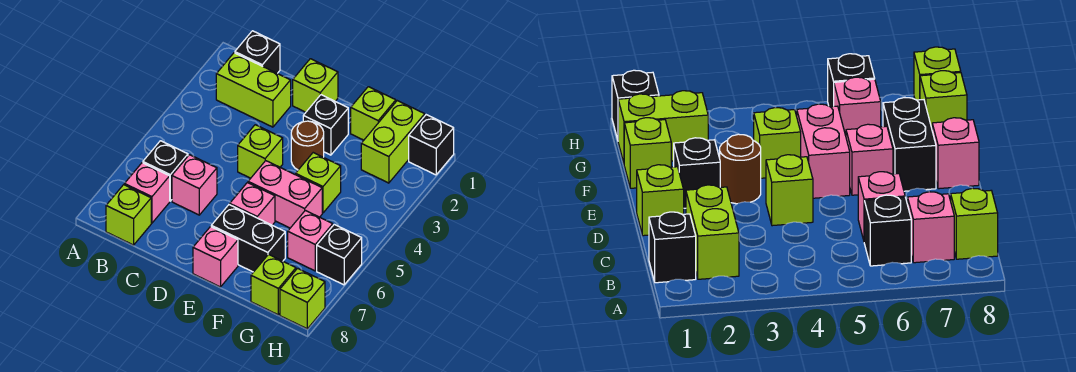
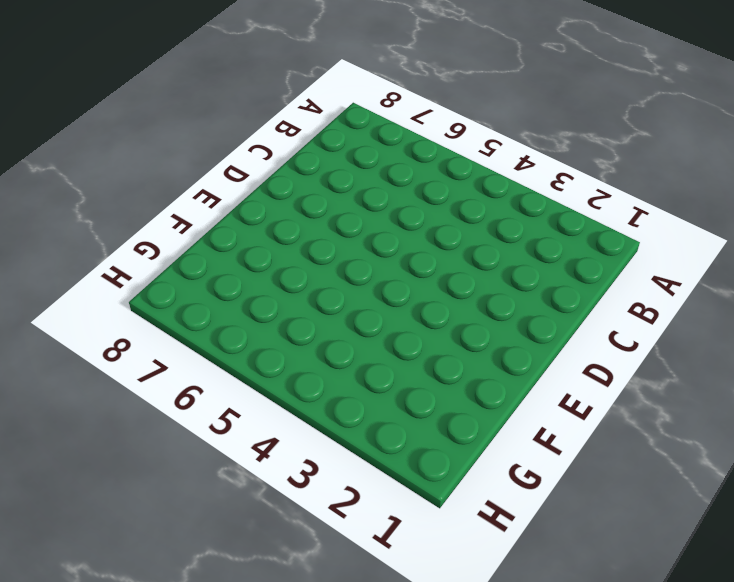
none -> black brick B1 level 1
none -> lime brick B2:C2 level 1
none -> black brick B6 level 1

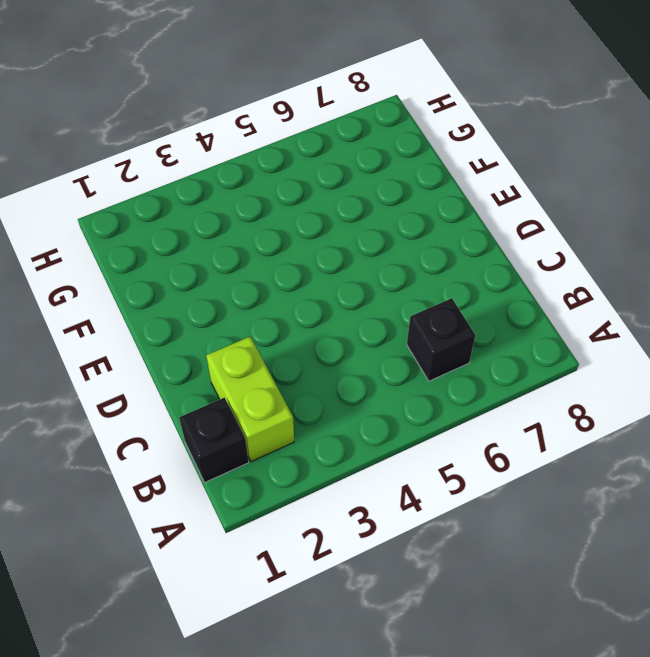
none -> pink brick B7 level 1
none -> lime brick B8 level 1
none -> pink brick C6 level 1

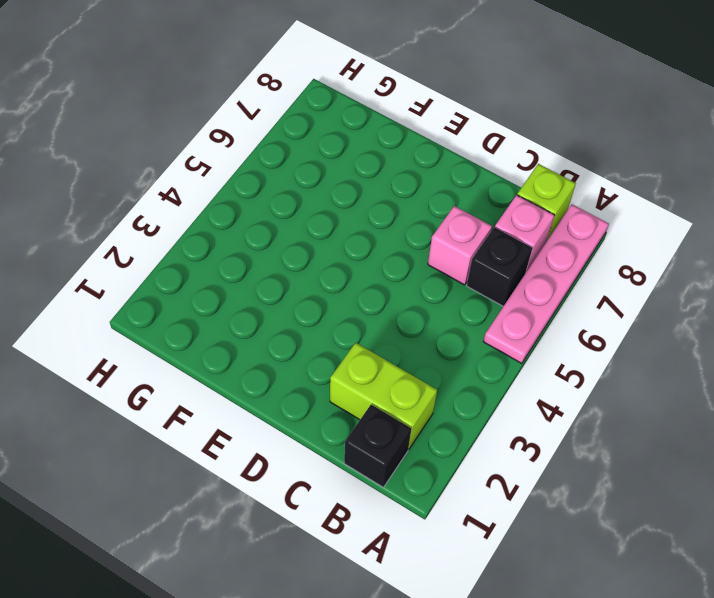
pink plate A5:A8 level 1 -> none
none -> lime brick D1 level 1
none -> lime brick D4 level 1
none -> black brick E2 level 1

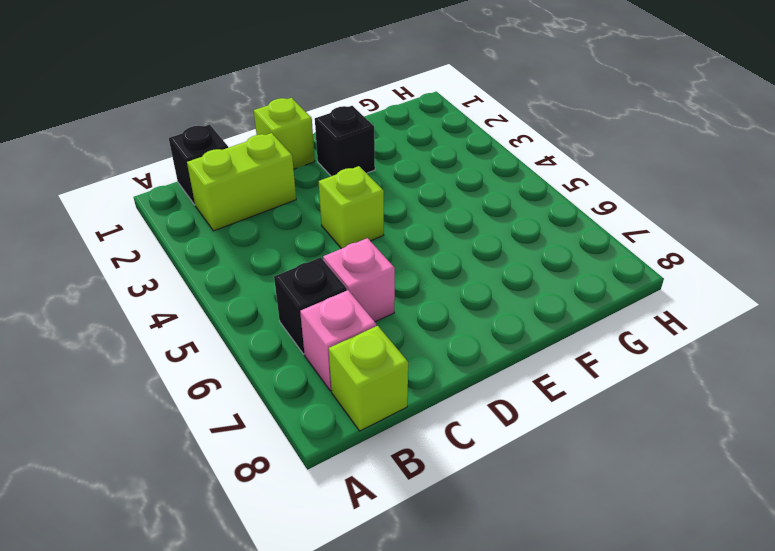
none -> brown round brick E3 level 1
none -> pink brick E5:F5 level 1
none -> pink brick E6 level 1

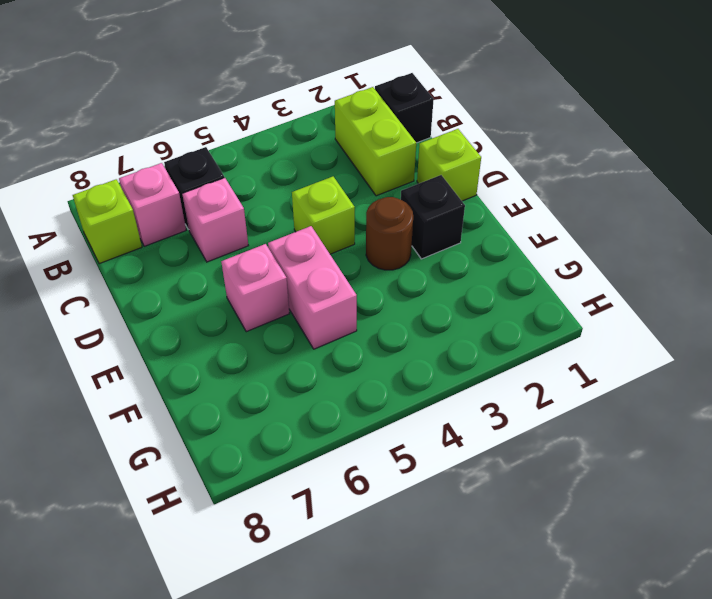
none -> black brick E7:F7 level 1
none -> pink brick E8 level 1
none -> lime brick F1 level 1

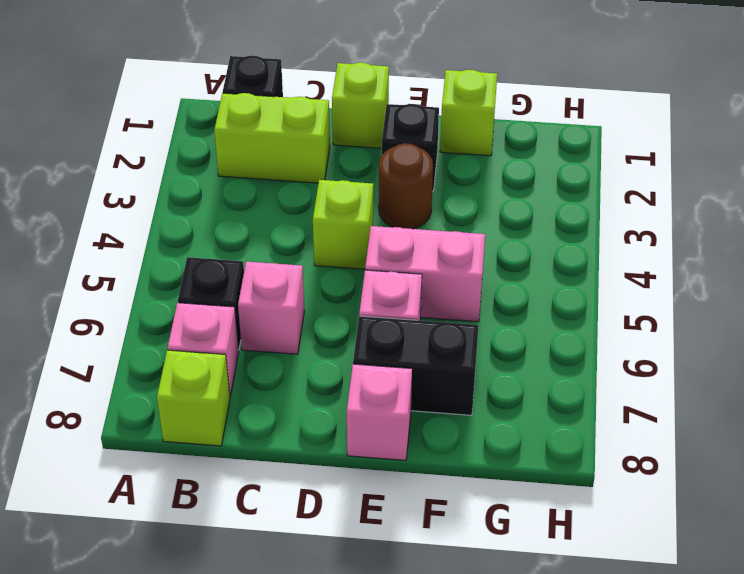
none -> lime brick F4 level 1
none -> lime brick G1:G2 level 1
none -> pink brick G6 level 1

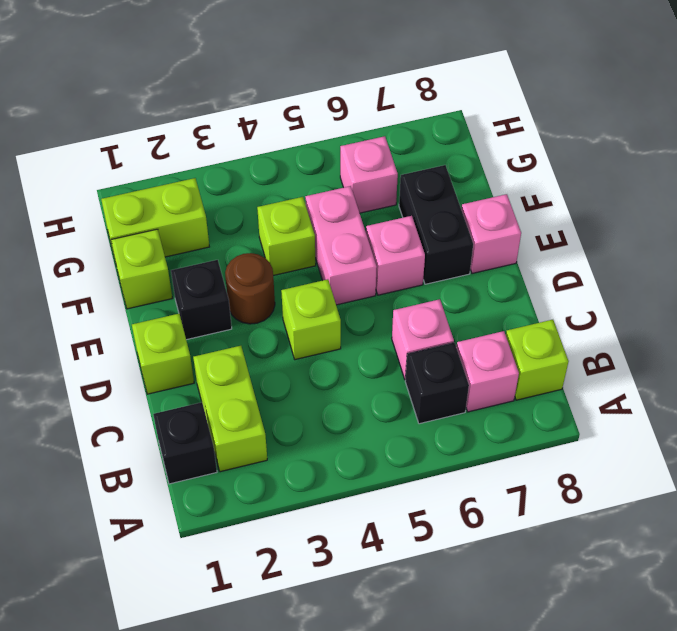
none -> lime brick G8 level 1
none -> black brick H1 level 1
none -> black brick H6 level 1

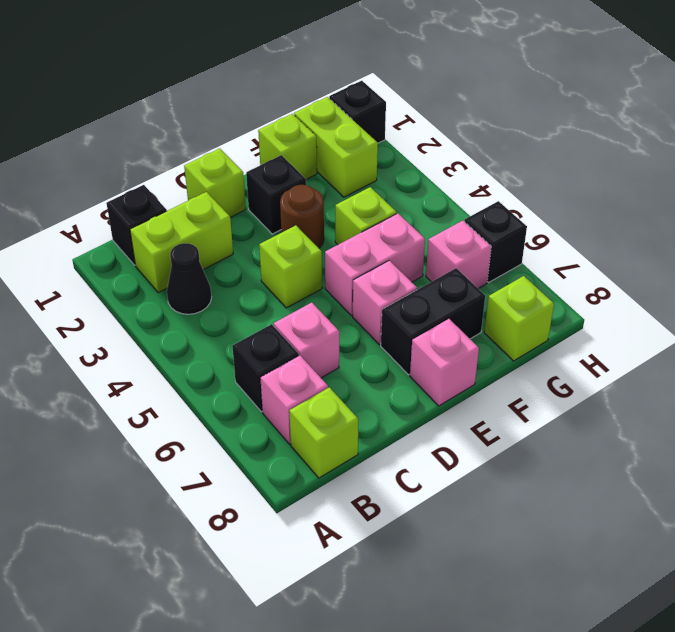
black cone B3 level 1 -> none
none -> lime brick H8 level 1

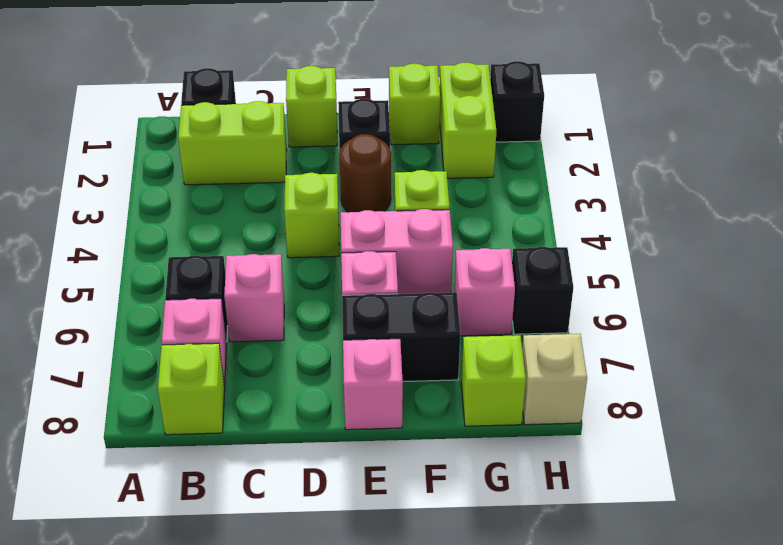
tan brick H8 level 1 -> lime brick H8 level 1

